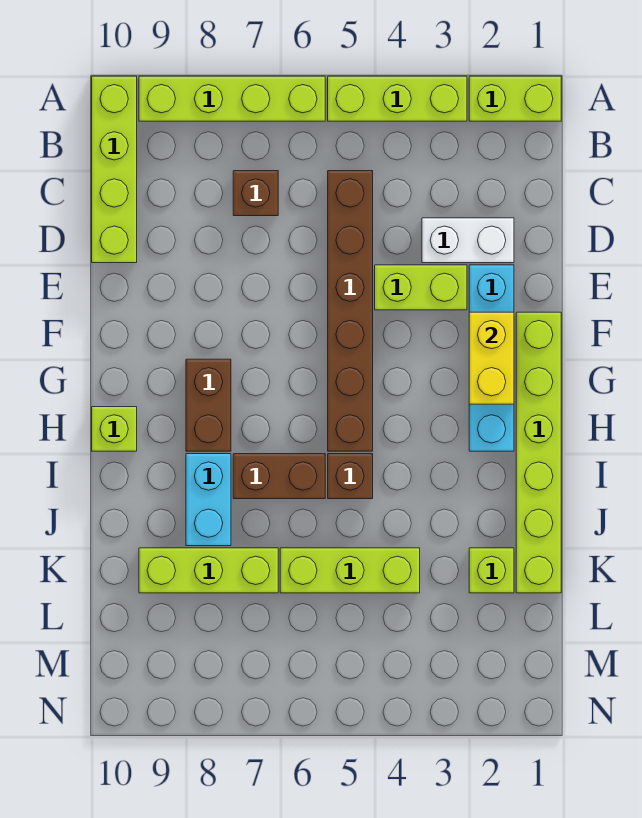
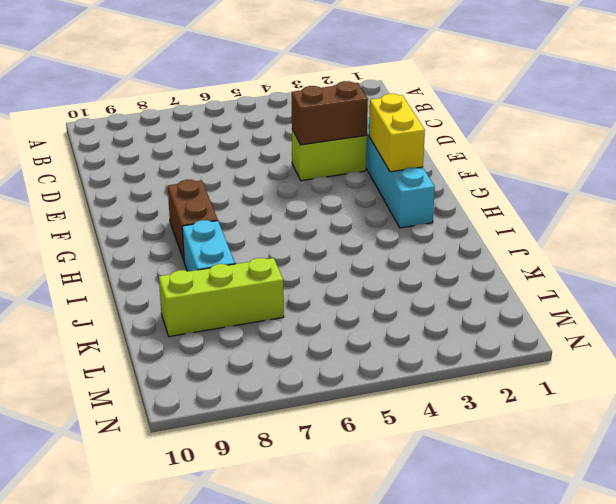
brown brick E3:E4 level 2 -> brown brick I6:I7 level 1
none -> lime brick A1:A2 level 1
none -> lime brick A3:A5 level 1
none -> lime brick A6:A9 level 1

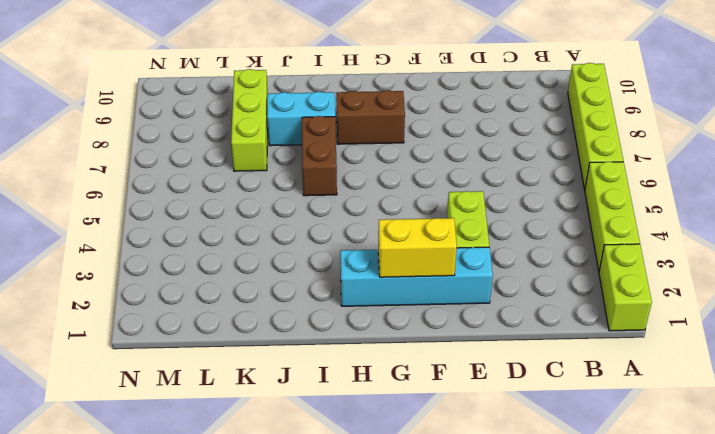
none -> lime brick A10:D10 level 1
none -> brown brick C5:H5 level 1
none -> brown brick C7 level 1

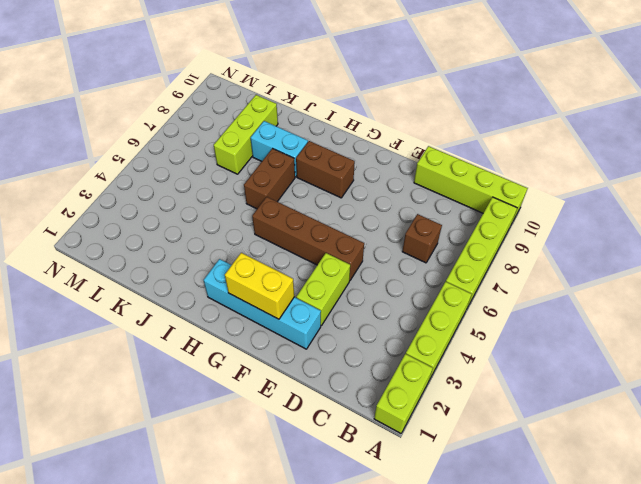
brown brick E5:H5 level 1 -> brown brick C5:H5 level 1
none -> white brick D2:D3 level 1
none -> lime brick F1:K1 level 1
none -> lime brick H10 level 1

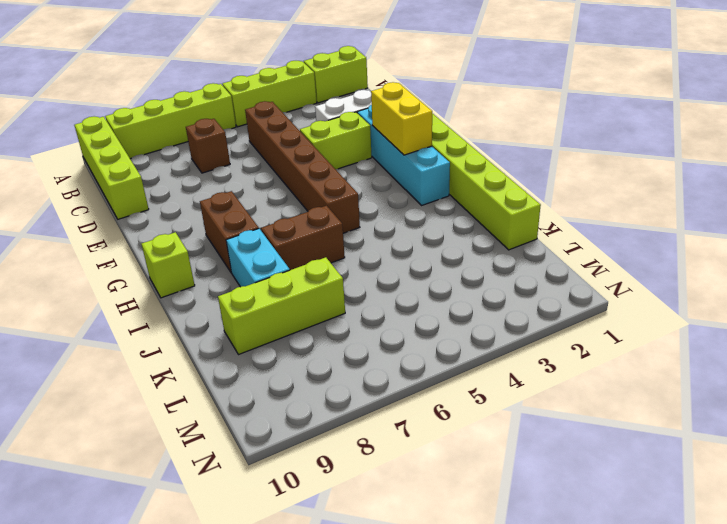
none -> brown brick I5 level 1
none -> lime brick K2 level 1
none -> lime brick K4:K6 level 1

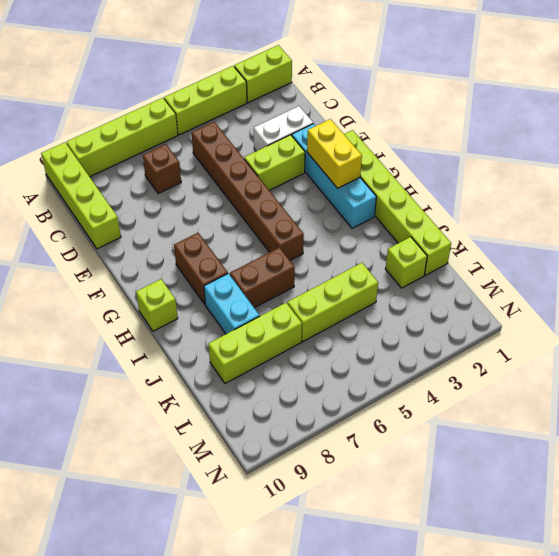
none -> brown brick I5 level 1

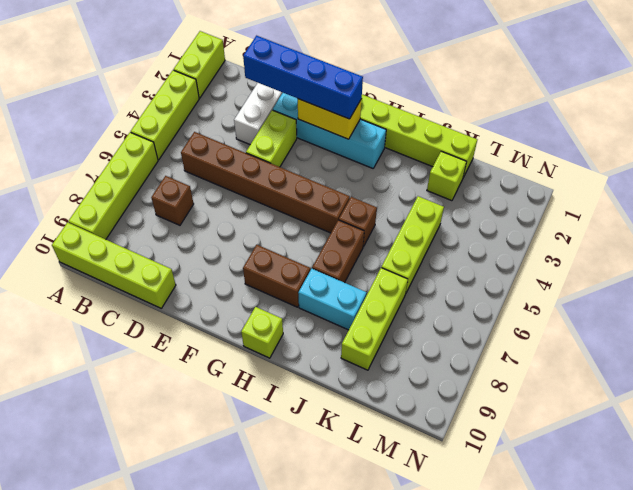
blue brick D2:G2 level 3 -> none

